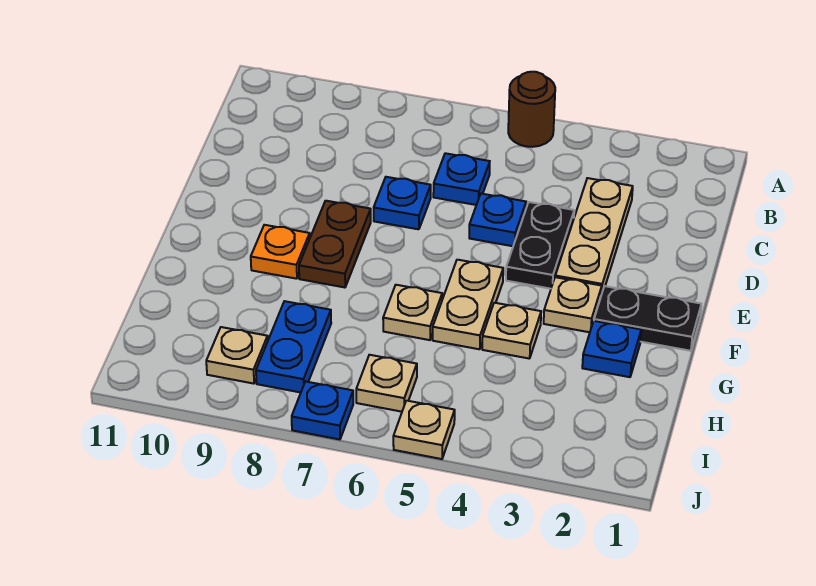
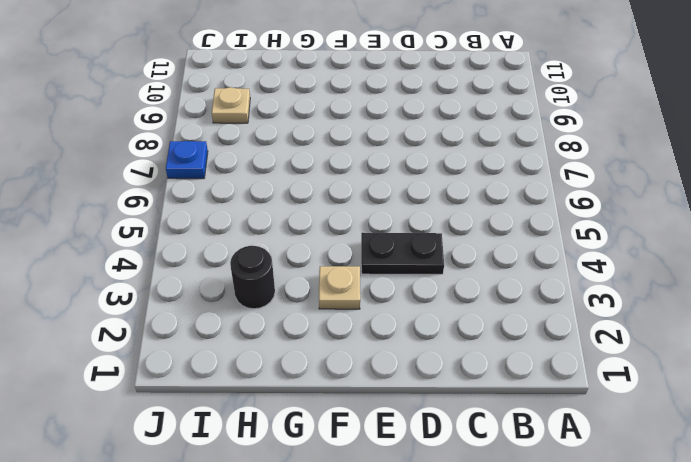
black round brick H3 level 1 -> none
none -> brown round brick A5 level 1
none -> tan plate C3:E3 level 1
none -> blue plate C6 level 1

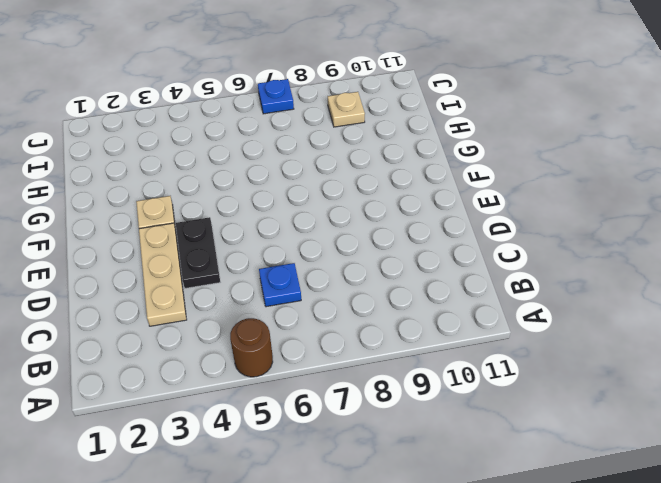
none -> blue plate D5 level 1
none -> blue plate D7 level 1
none -> brown plate E8:F8 level 1

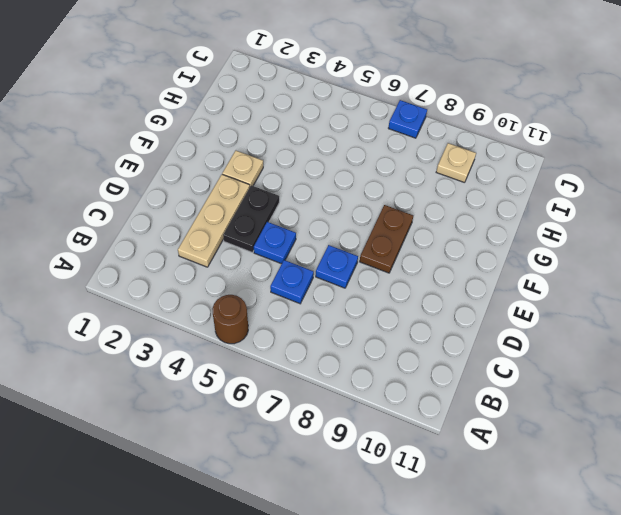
none -> black plate F1:F2 level 1
none -> tan plate F5:G5 level 1
none -> orange plate F9 level 1

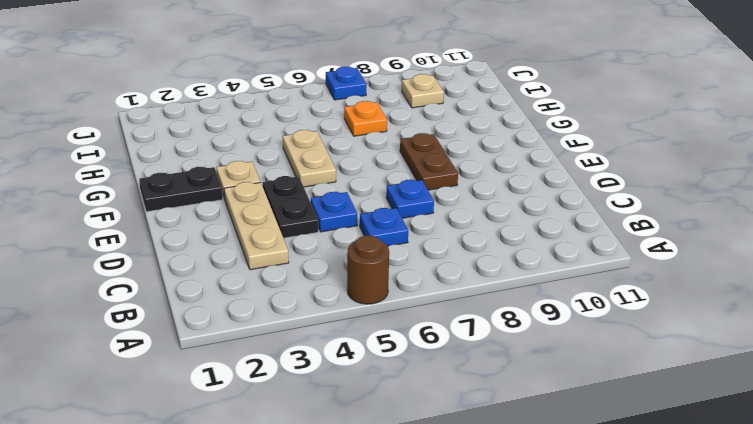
orange plate H7 level 1 -> orange plate F9 level 1
none -> blue plate G2 level 1
none -> tan plate G4 level 1
none -> tan plate G6 level 1

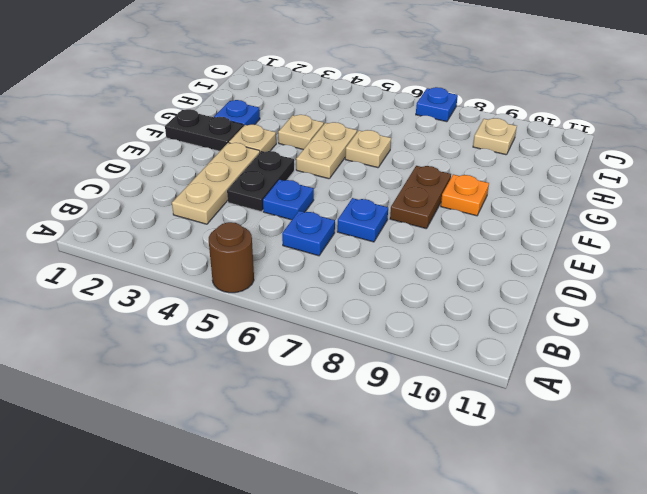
none -> blue plate H8:I8 level 1
none -> tan plate I6 level 1
none -> tan plate J5 level 1

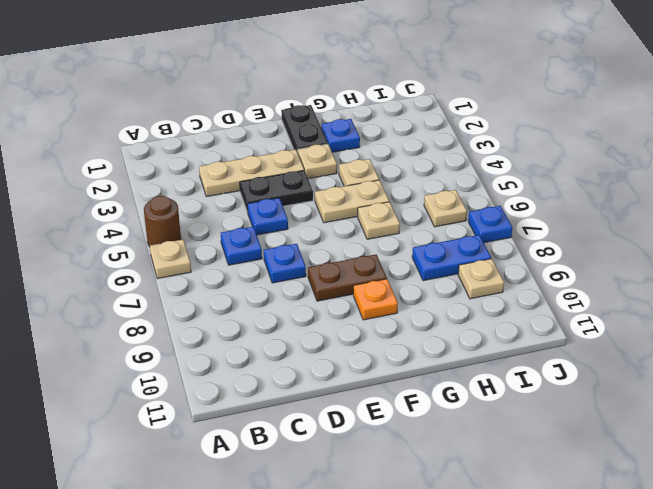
tan plate A6 level 1 -> tan plate J5 level 1

